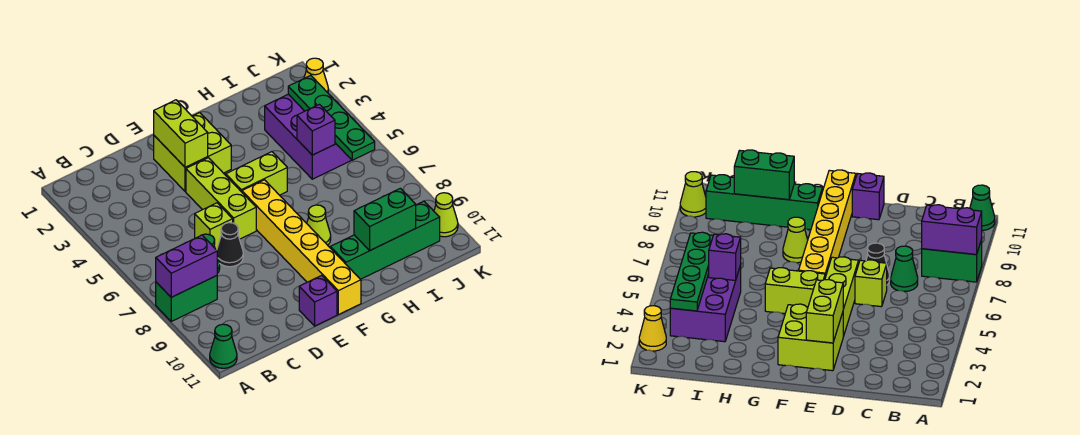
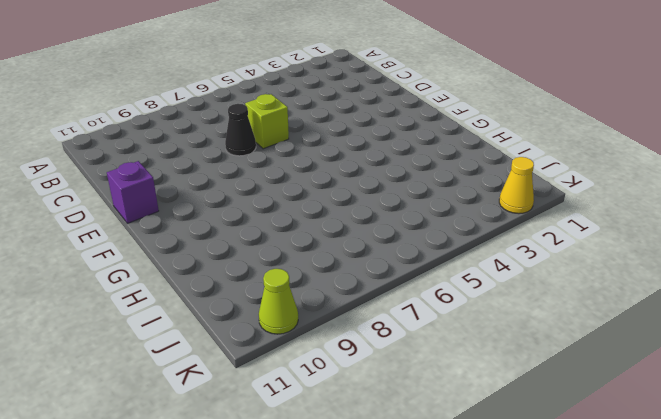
none -> green brick A8:B8 level 1
none -> green cone A11 level 1
none -> green cone C7 level 1

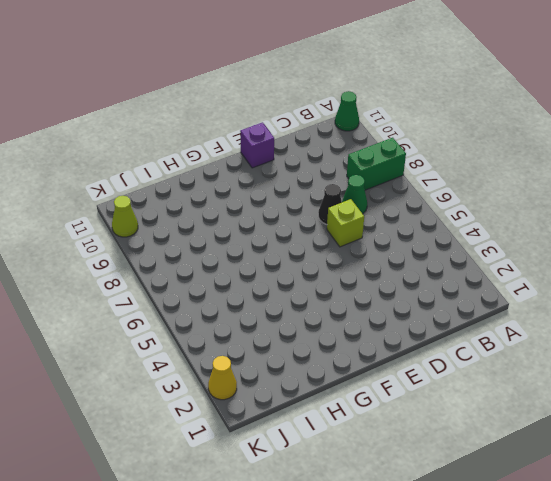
none -> lime brick E2:F3 level 1
none -> lime brick E4:E6 level 1
none -> lime brick F5:G5 level 1

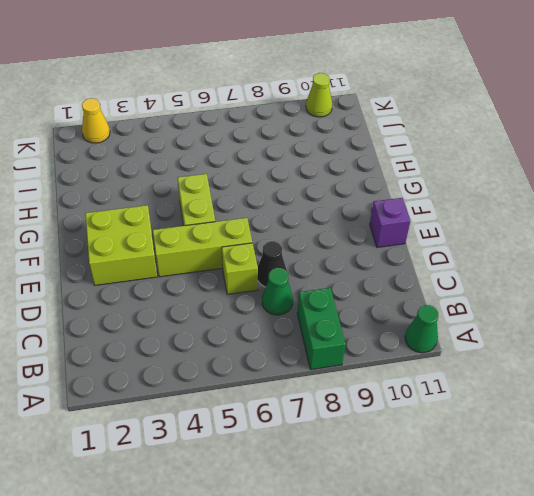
none -> yellow brick F6:F11 level 1
none -> lime cone G8 level 1
none -> green brick G10:J10 level 1

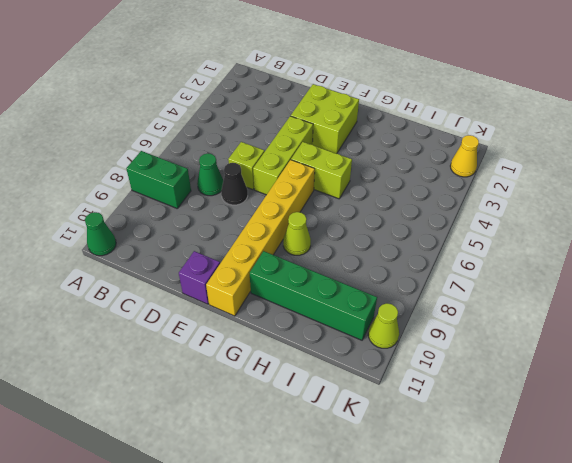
none -> purple brick I3:J5 level 1
none -> purple brick A8:B8 level 2
none -> lime brick E2:E3 level 2

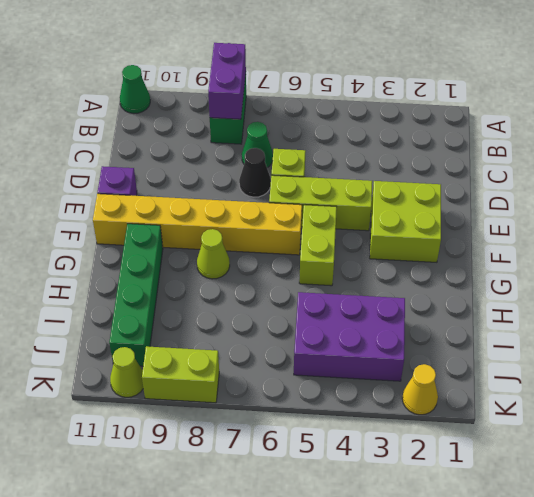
lime brick K8:K9 level 1 -> lime brick E2:E3 level 2
none -> green brick H10:I10 level 2
none -> purple brick I5 level 2
none -> green plate J3:J6 level 2

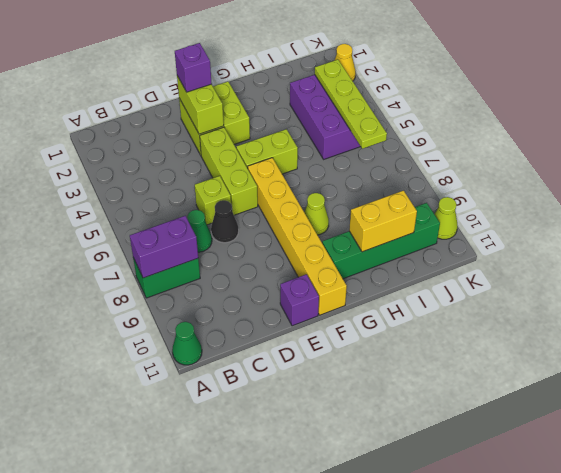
purple brick E2 level 3 -> purple brick I5 level 2
yellow brick H10:I10 level 2 -> green brick H10:I10 level 2
lime plate J3:J6 level 2 -> green plate J3:J6 level 2

